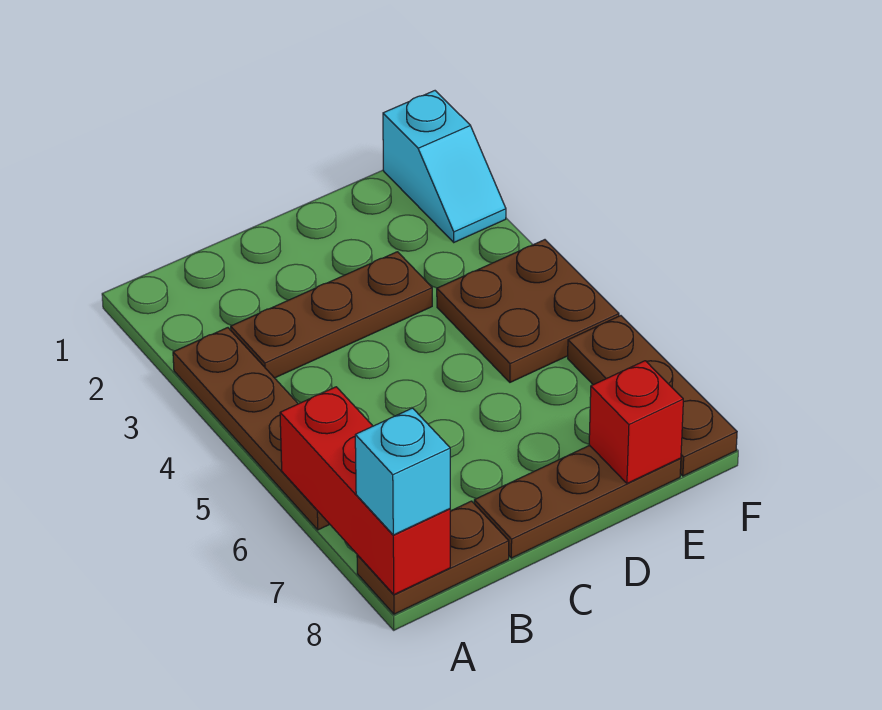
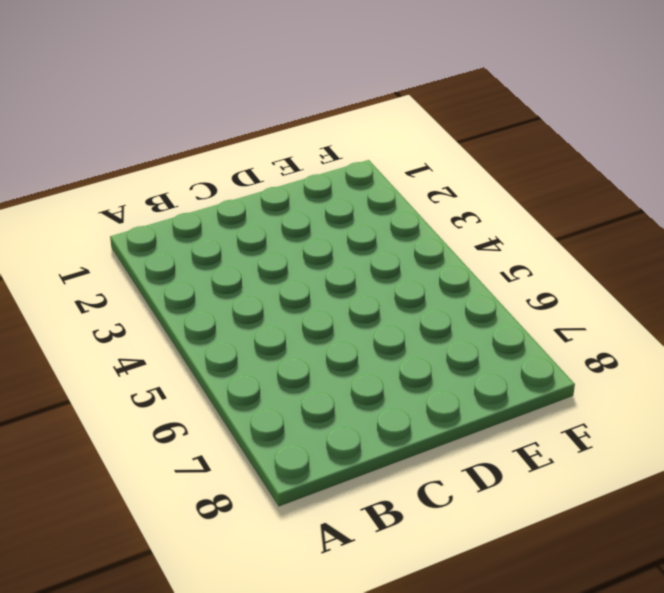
none -> brown plate A3:A6 level 1
none -> brown plate A8:B8 level 1

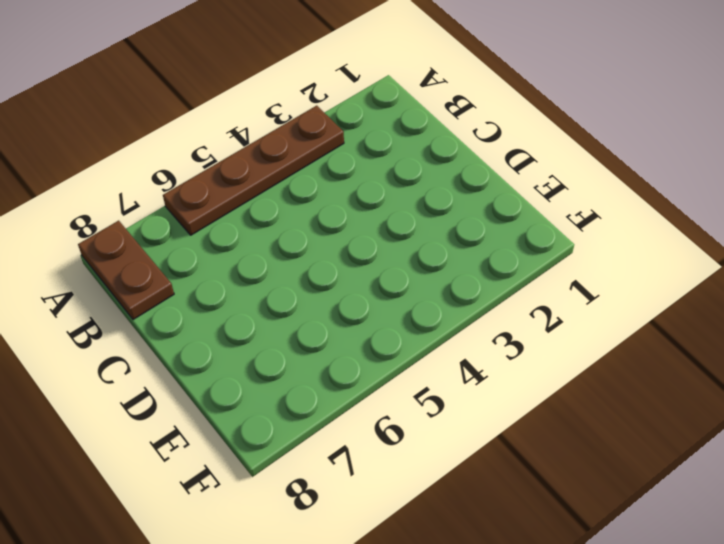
none -> brown plate B3:D3 level 1
none -> brown plate C8:E8 level 1

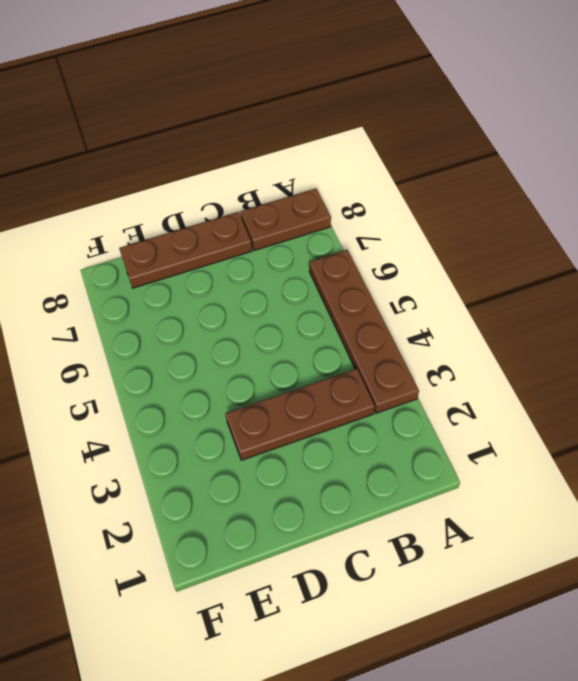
none -> brown plate E4:F5 level 1
none -> cyan slope F1:F2 level 1 top 1

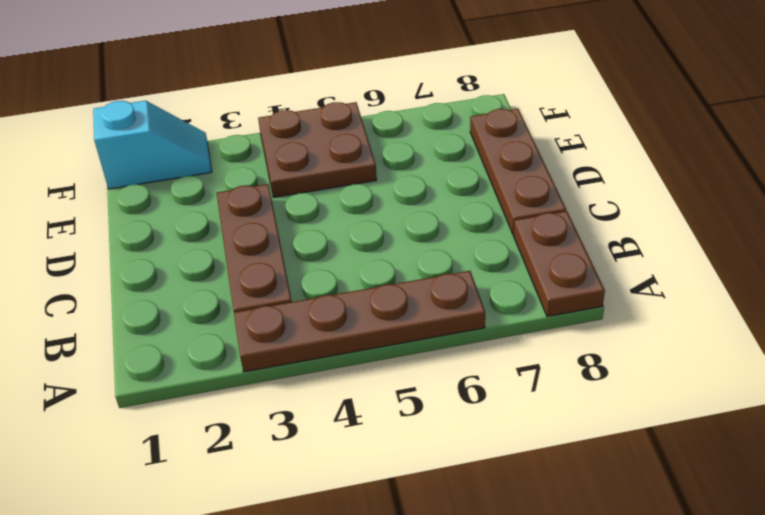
none -> brown plate F6:F8 level 1
none -> red brick A6:A8 level 2

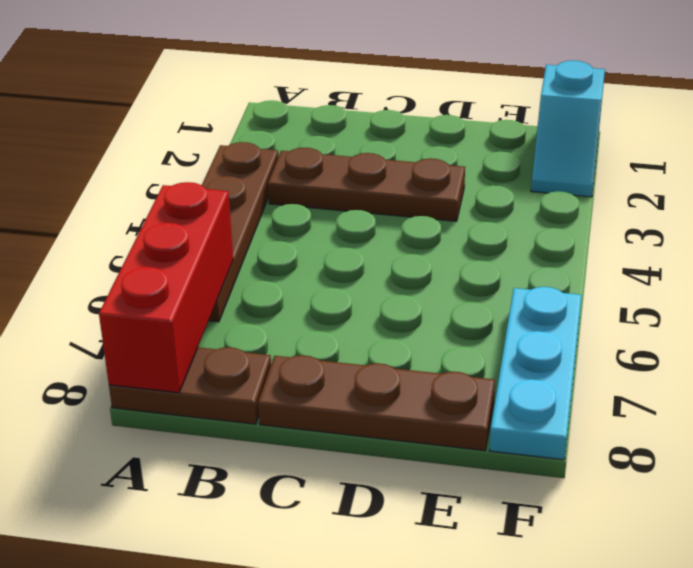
cyan plate F6:F8 level 1 -> brown plate F6:F8 level 1
none -> brown plate E4:F5 level 1
none -> red brick E8 level 2

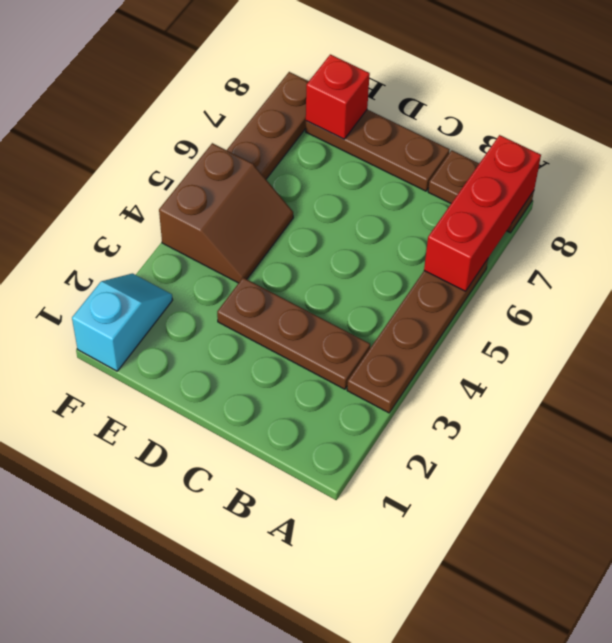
brown slope E4:F5 level 1 top F -> brown plate E4:F5 level 1
none -> cyan brick A8 level 3

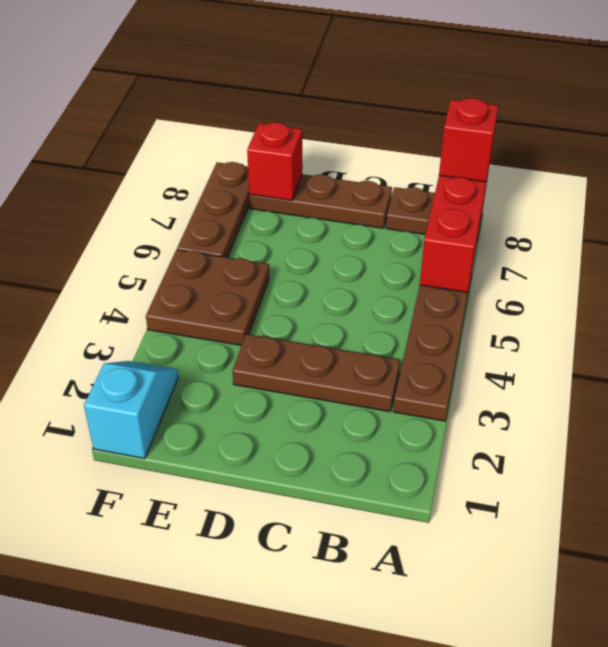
red brick A8 level 3 -> cyan brick A8 level 3

